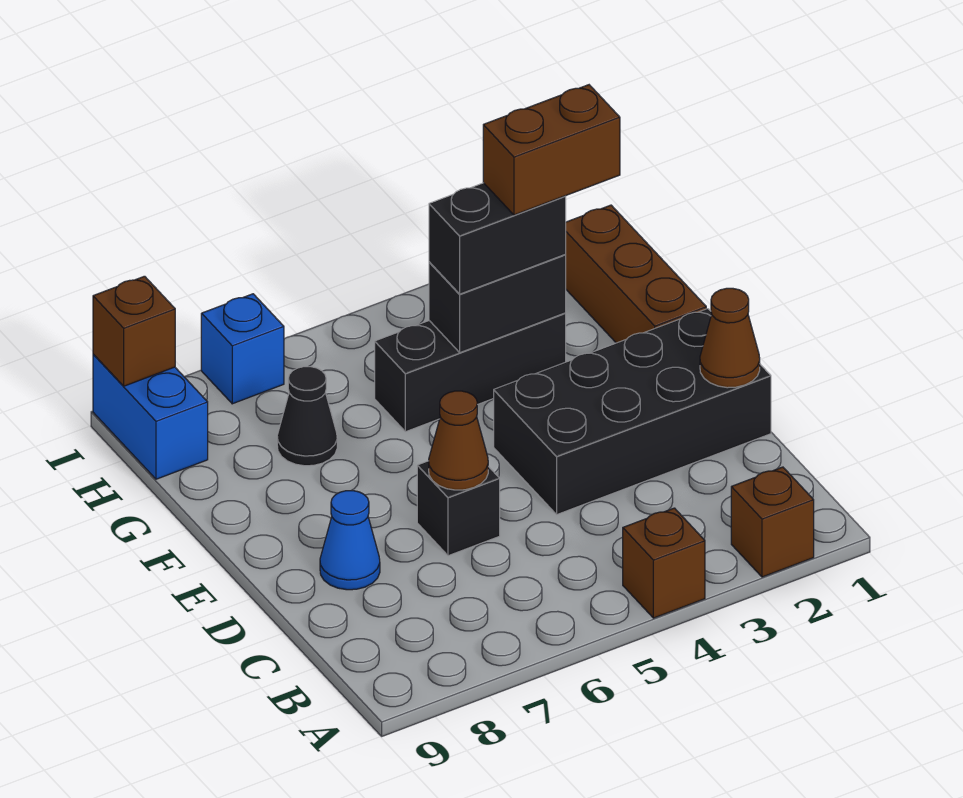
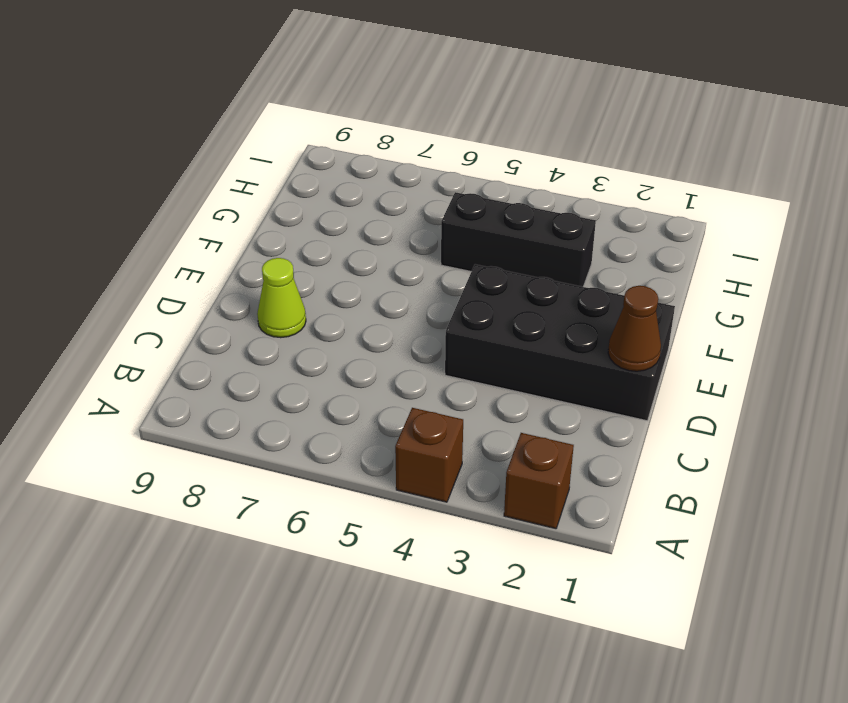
lime cone D8 level 1 -> blue cone D8 level 1
none -> black brick D6 level 1
none -> brown brick F1:H1 level 1
none -> black cone G7 level 1

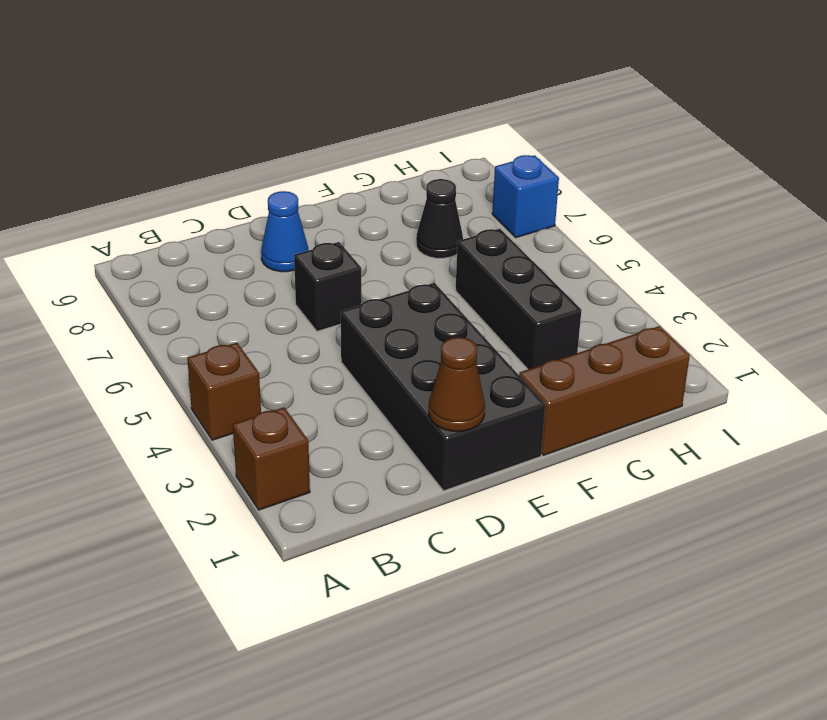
none -> blue brick H9:I9 level 1
none -> brown cone D6 level 2
none -> black brick G3:G4 level 2

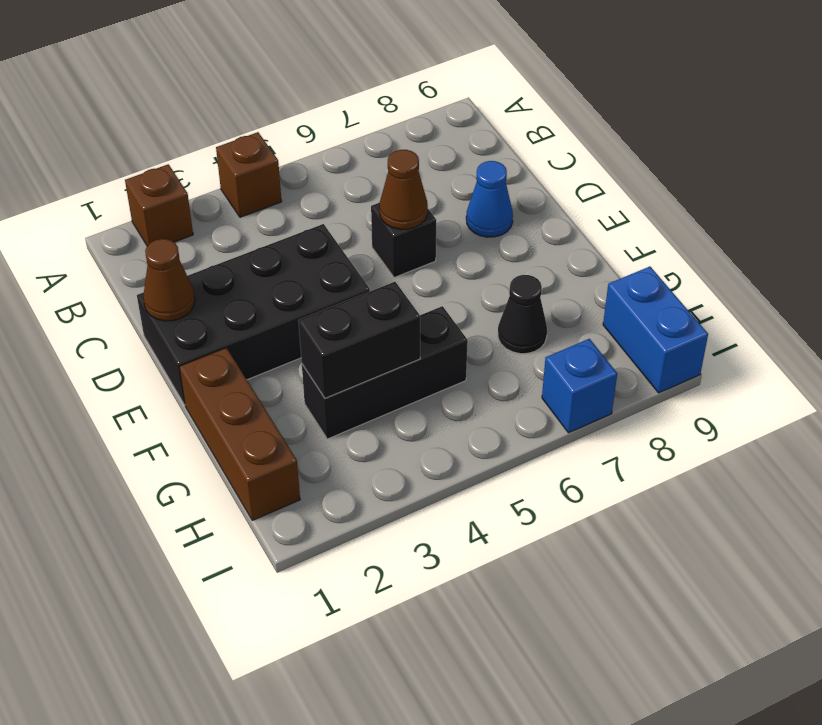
none -> brown brick I9 level 2
none -> black brick G3:G4 level 3
none -> brown brick G2:G3 level 4

